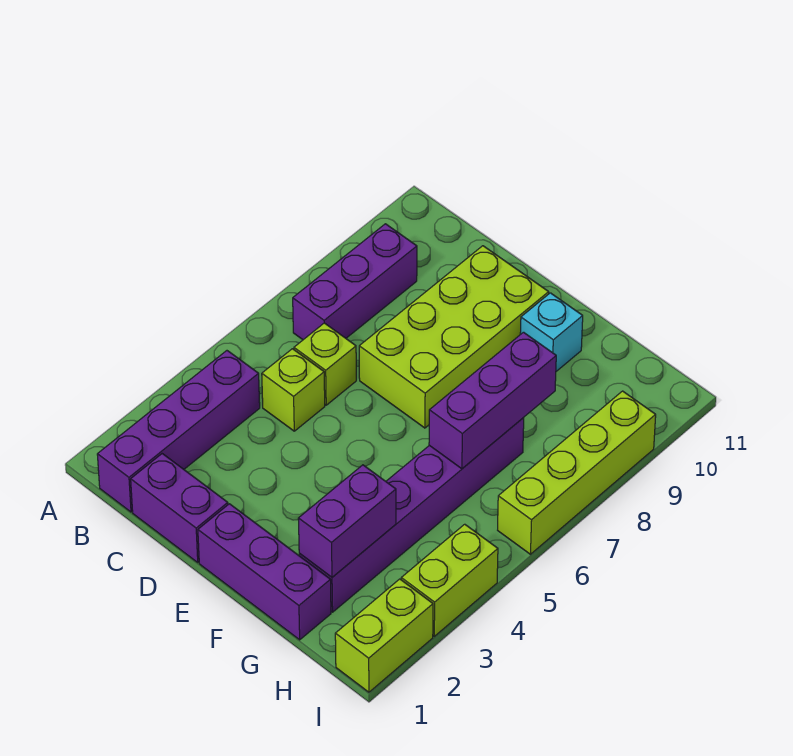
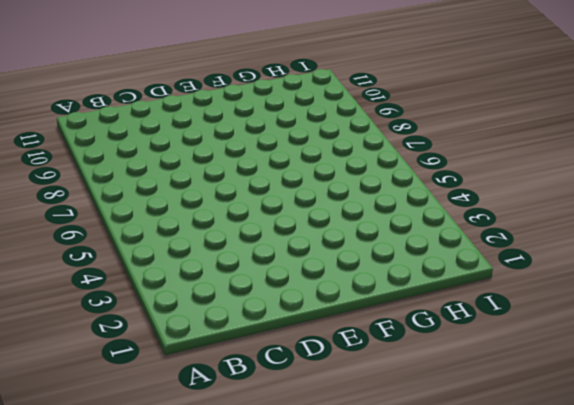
none -> purple brick B1:B4 level 1
none -> purple brick B7:B9 level 1
none -> purple brick C1:D1 level 1

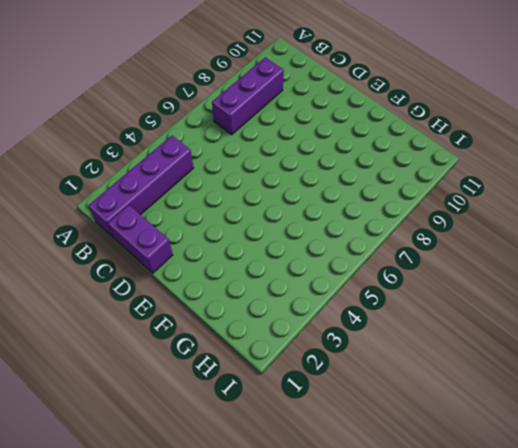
none -> lime brick C5 level 1
none -> lime brick C6 level 1
none -> lime brick D7:E10 level 1

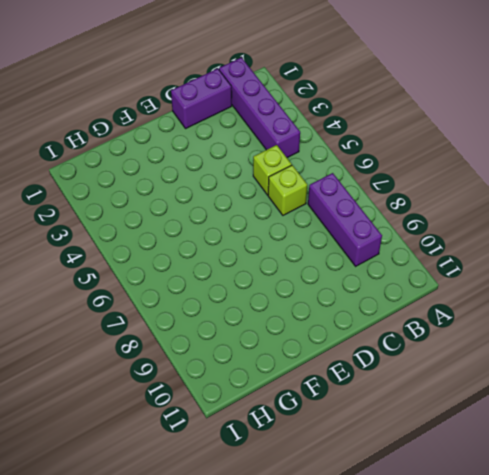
none -> lime brick D7:E10 level 1
none -> purple brick E1:G1 level 1
none -> cyan brick F10 level 1

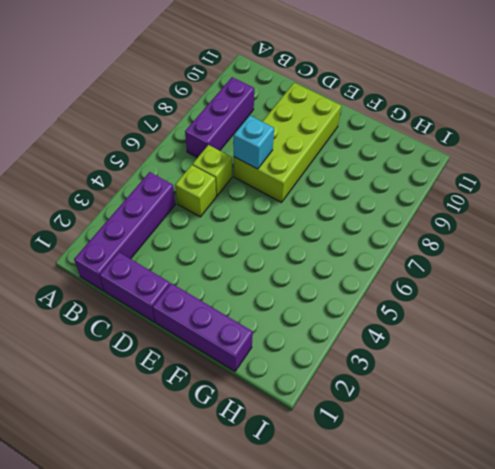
cyan brick D7 level 2 -> cyan brick F10 level 1
none -> purple brick G2:G7 level 1
none -> lime brick I1:I2 level 1
none -> lime brick I3:I4 level 1

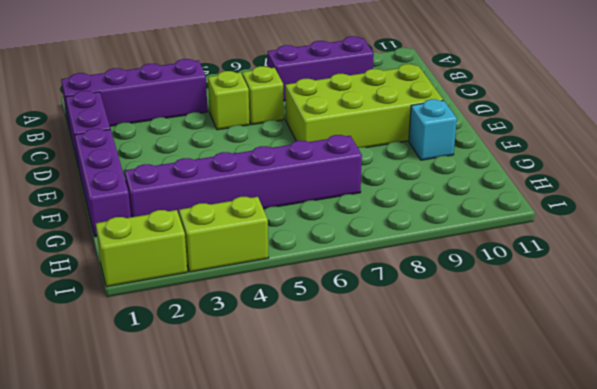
none -> lime brick I6:I9 level 1
none -> purple brick G2:G3 level 2
none -> purple brick G6:G8 level 2

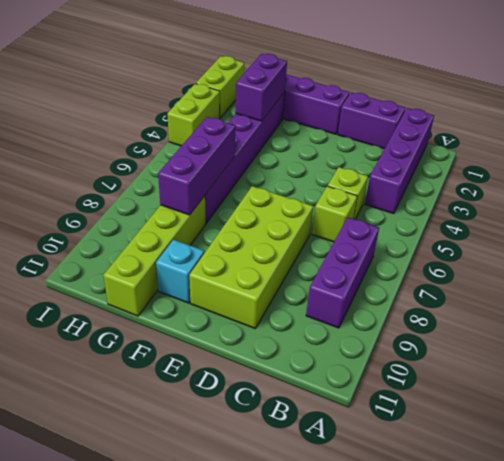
lime brick G8:G11 level 1 -> lime brick I6:I9 level 1

